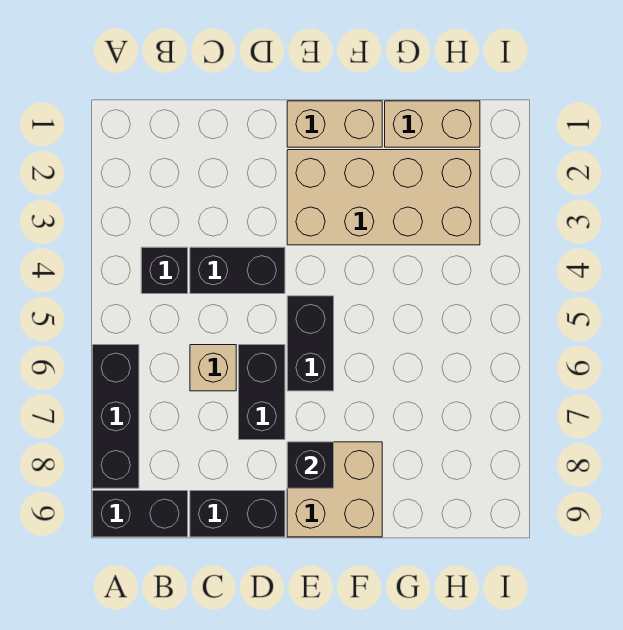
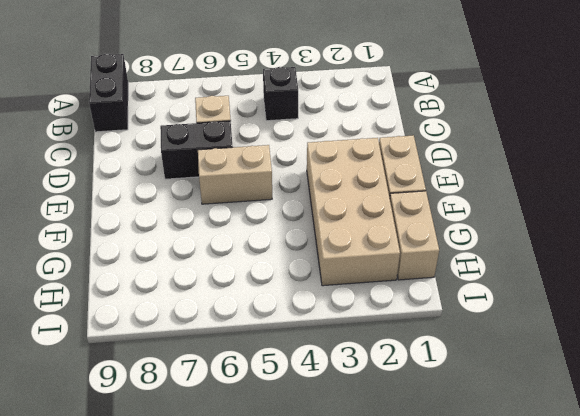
tan brick E5:E6 level 1 -> black brick E5:E6 level 1
none -> black brick A6:A8 level 1
none -> black brick C4:D4 level 1
none -> black brick C9:D9 level 1

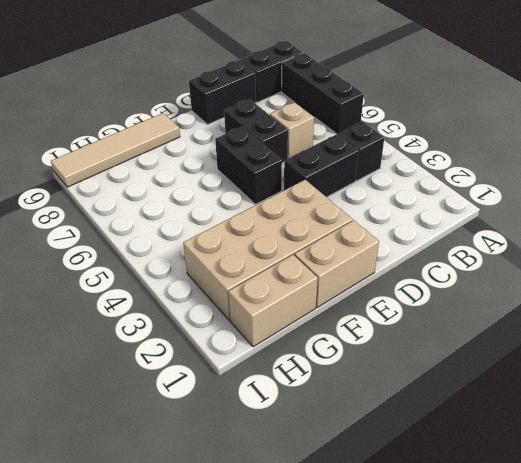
tan tile F9:I9 level 1 -> tan brick E8:F9 level 1
none -> black brick E8 level 2

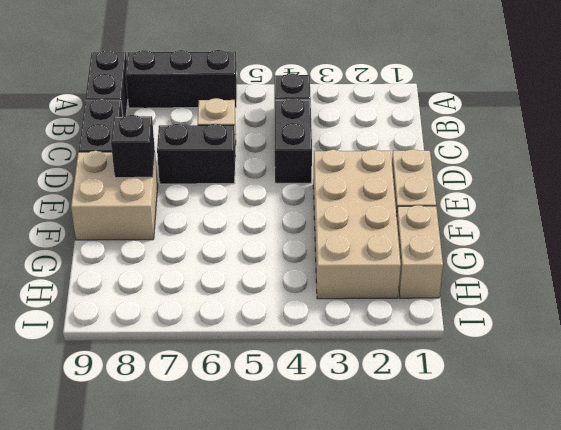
none -> black brick E5:E6 level 1

